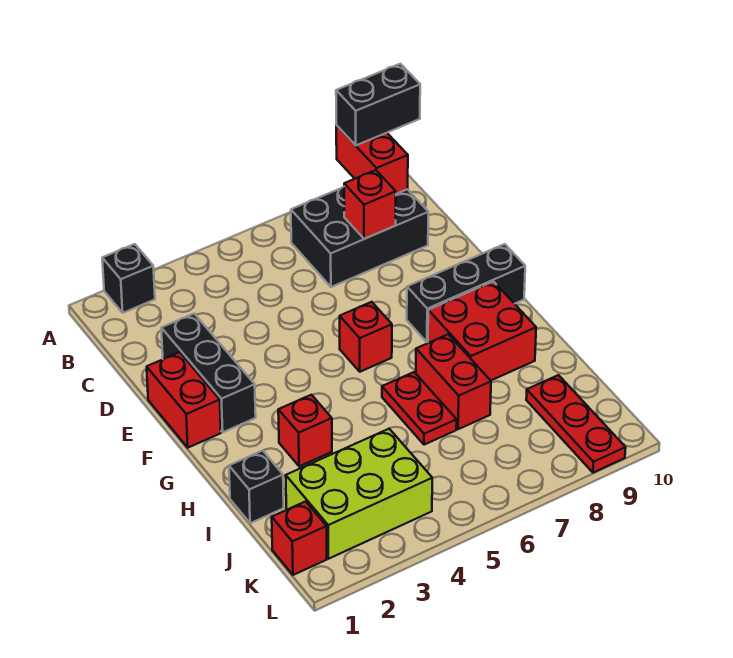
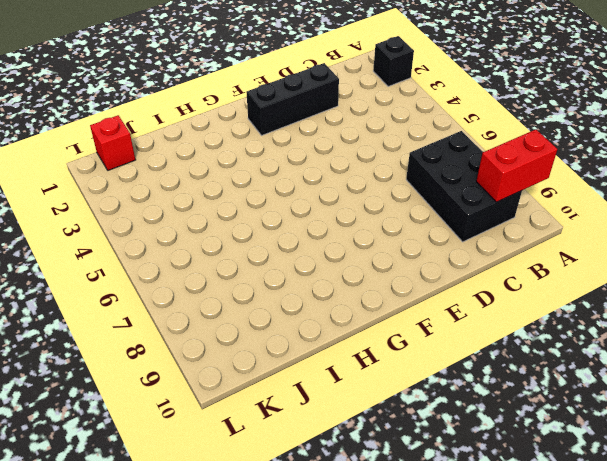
none -> red brick E1:F1 level 1
none -> red brick F6 level 1
none -> black brick F8:F10 level 1

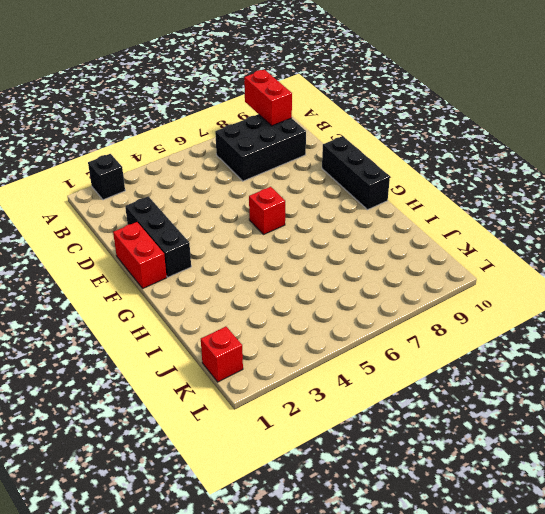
black brick E10:G10 level 1 -> black brick F8:F10 level 1
none -> red brick G8:H9 level 1
none -> red brick H3 level 1
none -> red plate H6:I6 level 1

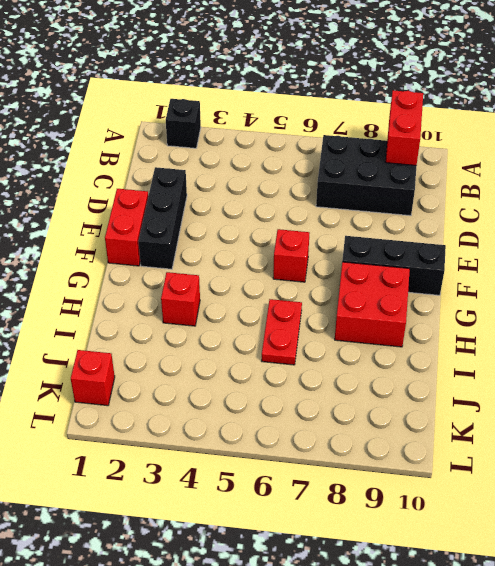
none -> red brick H7:I7 level 1
none -> black brick I1 level 1
none -> lime brick J2:K4 level 1

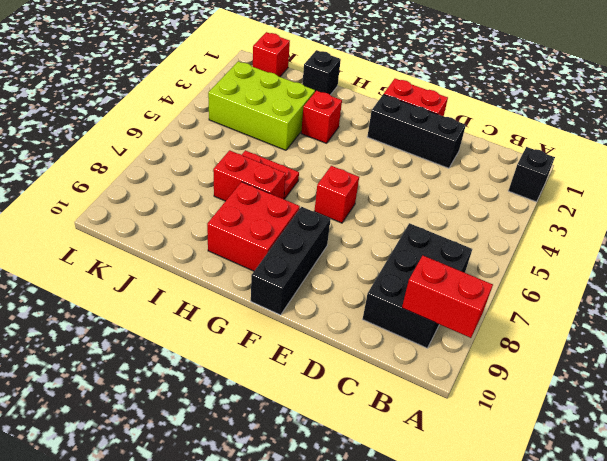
lime brick I3:K4 level 1 -> lime brick J2:K4 level 1
none -> red plate J9:L9 level 1
none -> red brick C8 level 2
none -> black brick A9:A10 level 3

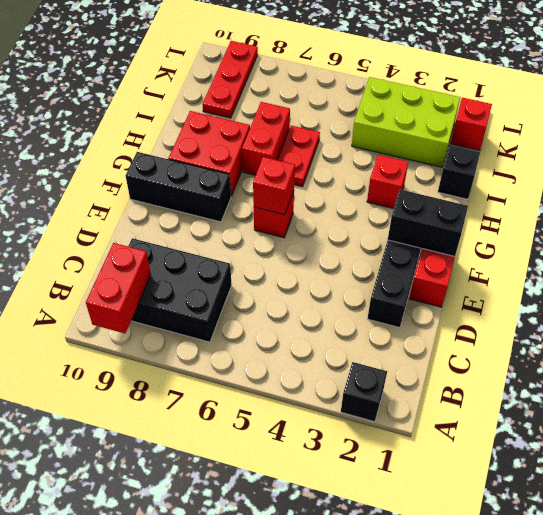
black brick F1:F2 level 2 -> black brick A9:A10 level 3
red brick F6 level 2 -> red brick C8 level 2

